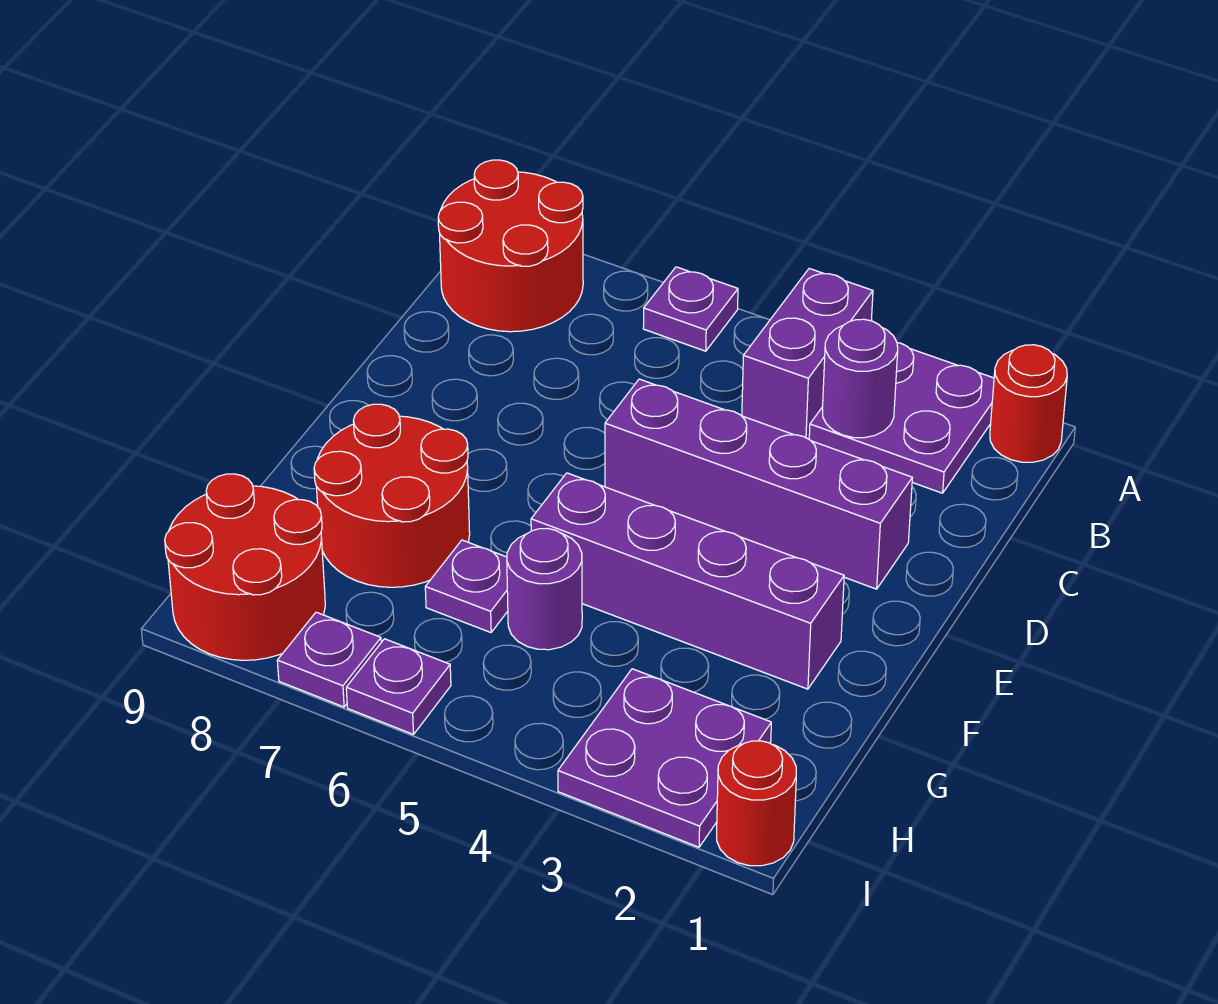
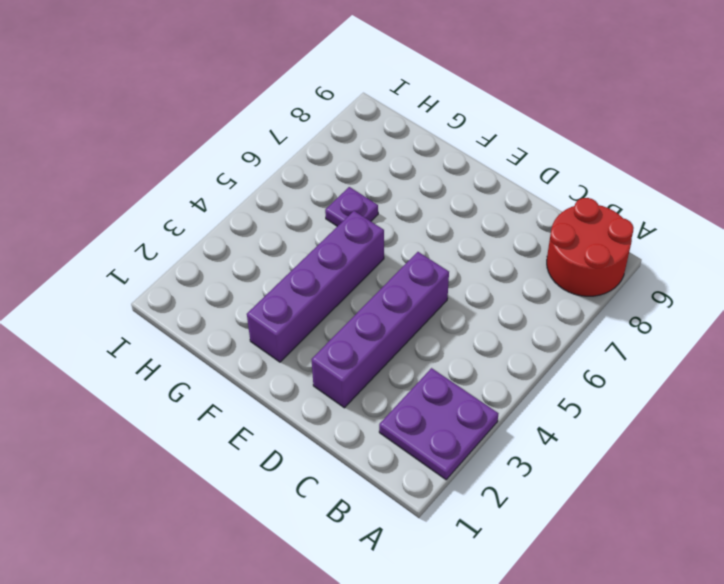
none -> red round brick A1 level 1
none -> purple brick A4:B4 level 1
none -> purple plate A6 level 1

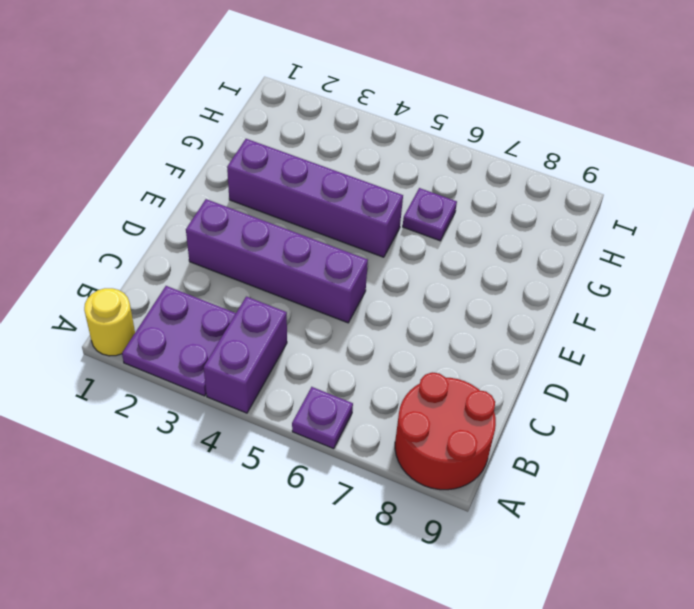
yellow round brick A1 level 1 -> red round brick A1 level 1
none -> red round brick F7:G8 level 1
none -> purple round brick G5 level 1
none -> purple plate H2:I3 level 1

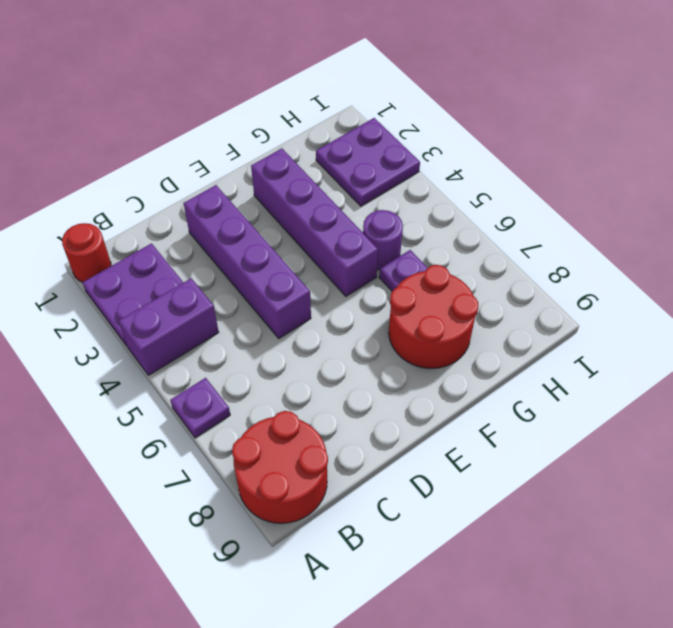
none -> red round brick H8:I9 level 1
none -> red round brick I1 level 1
none -> purple plate I6 level 1

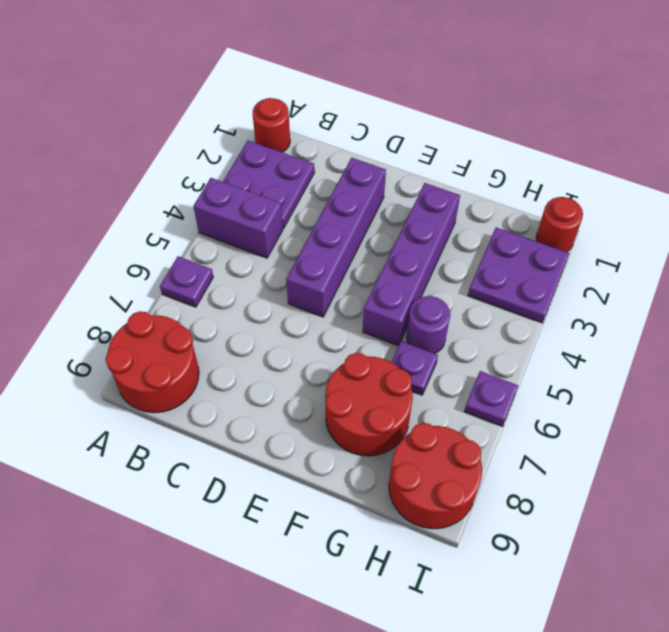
none -> purple plate I7 level 1
none -> purple round brick B3 level 2

